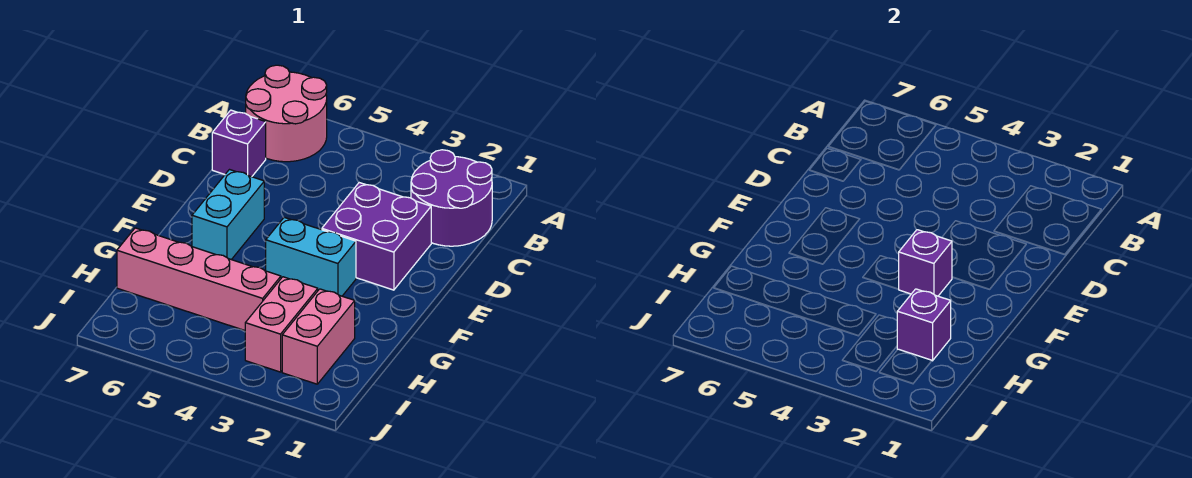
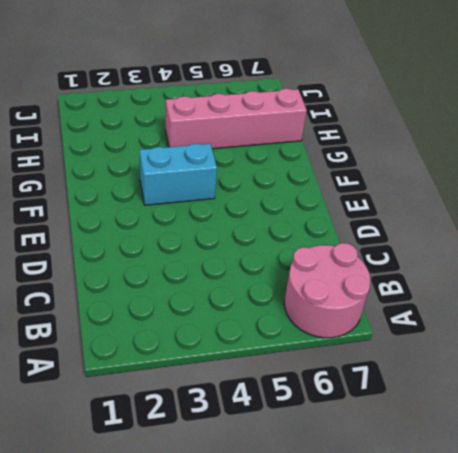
none -> purple round brick B1:C2 level 1
none -> purple brick C7 level 1

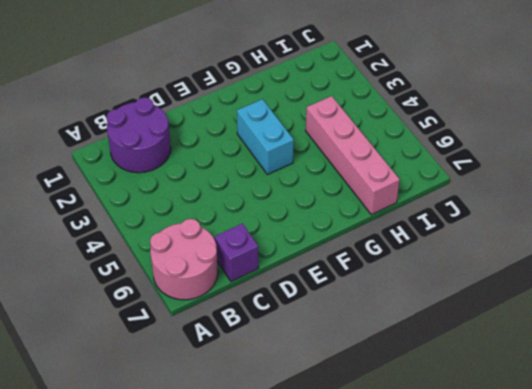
none -> purple brick D2:E3 level 1
none -> cyan brick E6:F6 level 1

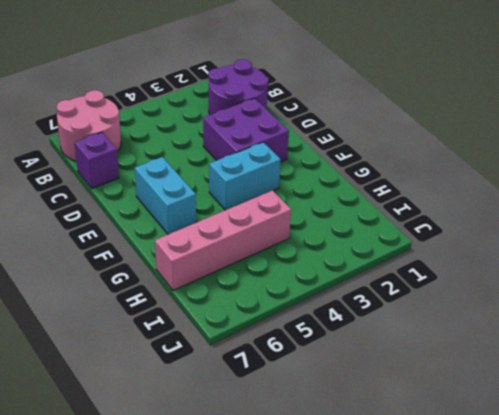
none -> pink brick H2:I2 level 1
none -> pink brick H3:I3 level 1

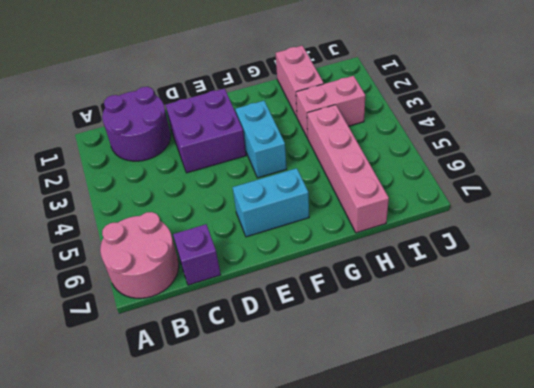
pink brick H1:H2 level 1 -> pink brick H2:I2 level 1
none -> purple brick F3 level 2
none -> purple brick H2 level 2

